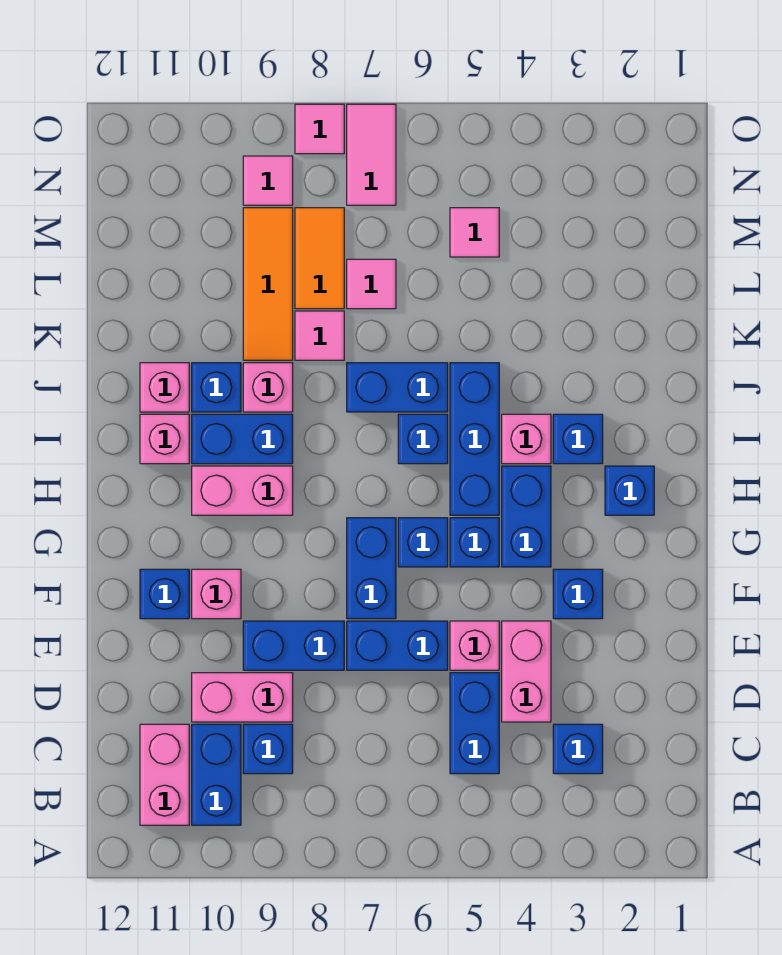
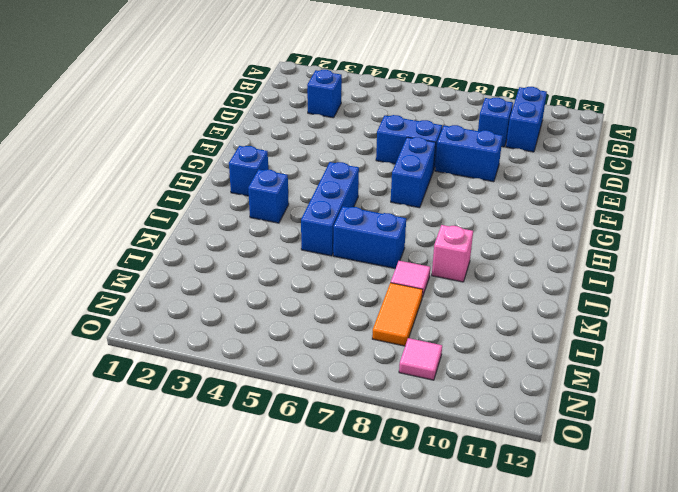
none -> pink brick B11:C11 level 1
none -> blue brick C5:D5 level 1
none -> pink brick D4:E4 level 1
none -> pink brick D9:D10 level 1

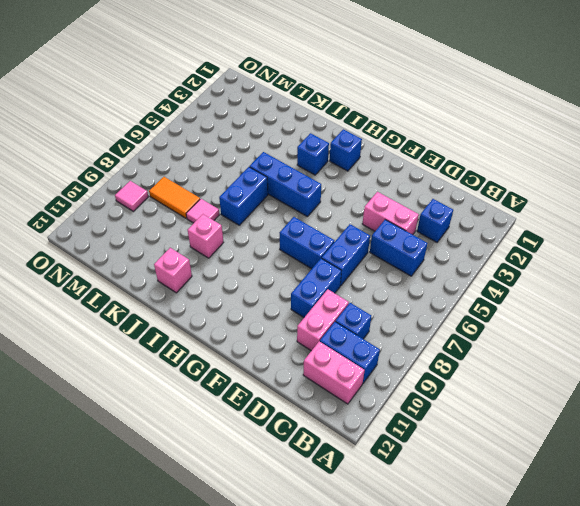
none -> pink brick E5 level 1
none -> blue brick F3 level 1
none -> pink brick F10 level 1
none -> blue brick F11 level 1

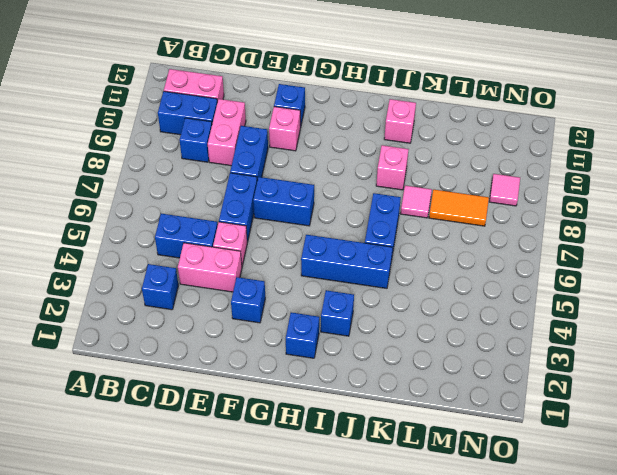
none -> blue brick G4:H4 level 1
none -> blue brick G5 level 1
none -> blue brick G6 level 1
none -> pink brick H9:H10 level 1

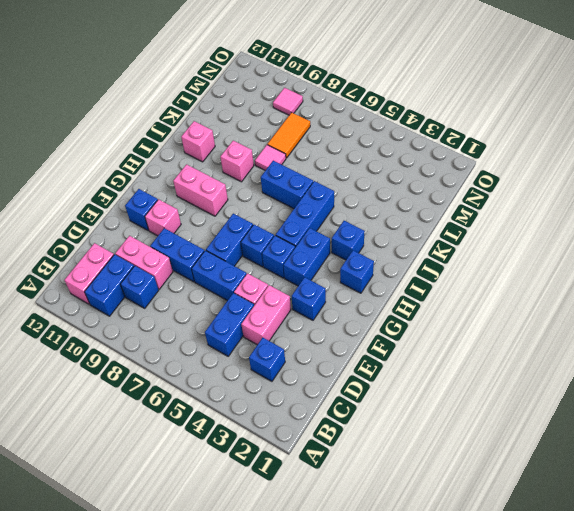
none -> pink brick I4 level 1
none -> blue brick I6 level 1
none -> blue brick I9:I10 level 1
none -> pink brick I11 level 1

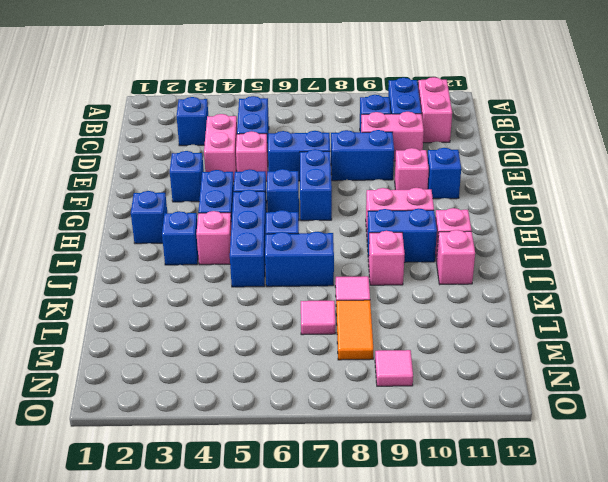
none -> blue brick J10 level 1
none -> orange tile K9:M9 level 1
none -> pink tile M5 level 1
none -> pink tile N7:O7 level 1

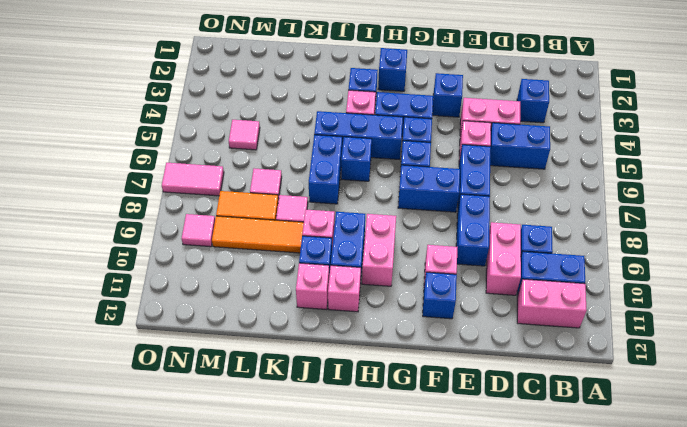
none -> pink tile O8 level 1

